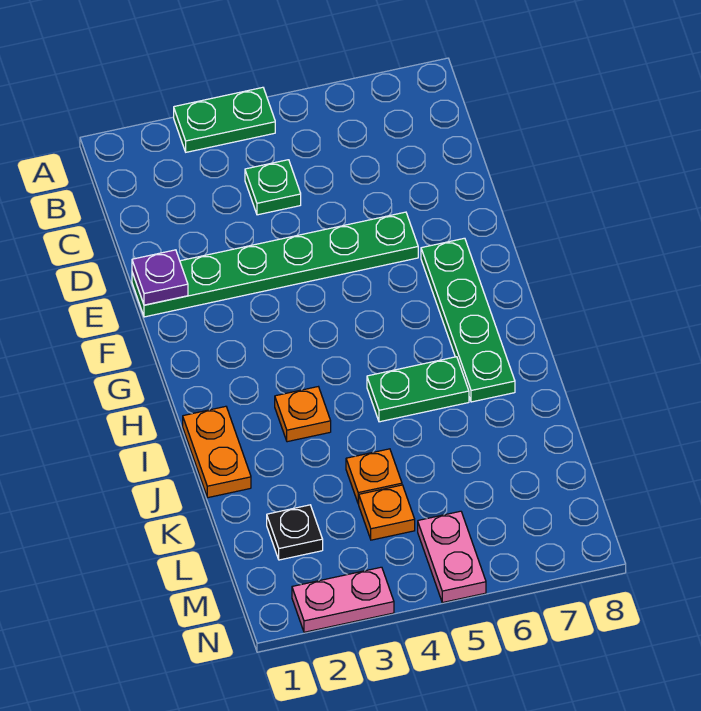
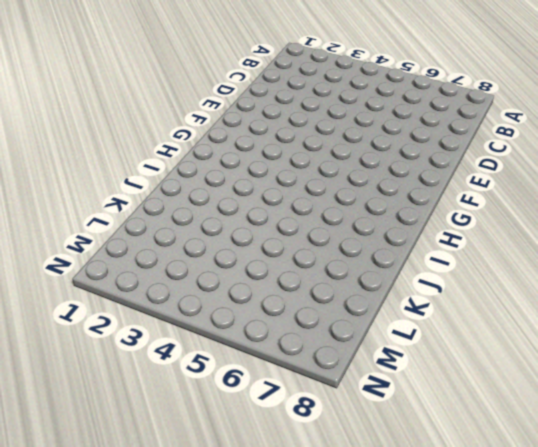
none -> green plate A3:A4 level 1
none -> green plate C4 level 1
none -> green plate E1:E6 level 1

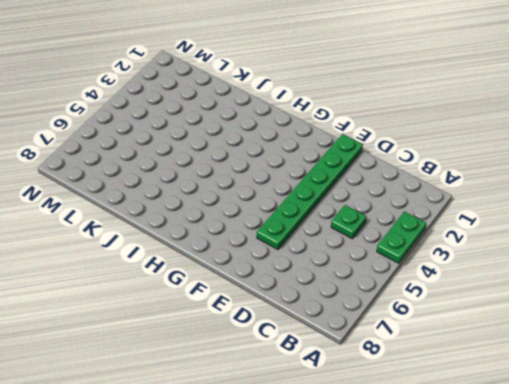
none -> green plate F7:I7 level 1
none -> orange plate I1:J1 level 1
none -> orange plate I3 level 1

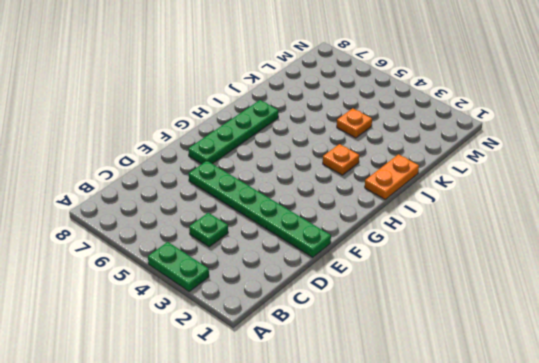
none -> green plate I5:I6 level 1
none -> black plate L2 level 1
none -> orange plate L4 level 1

